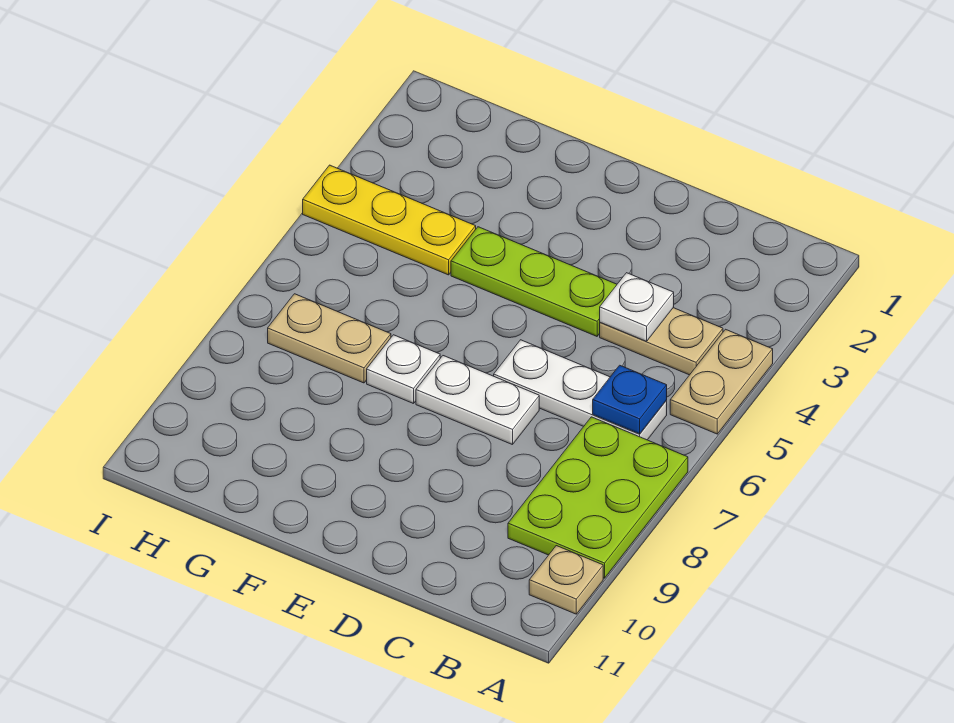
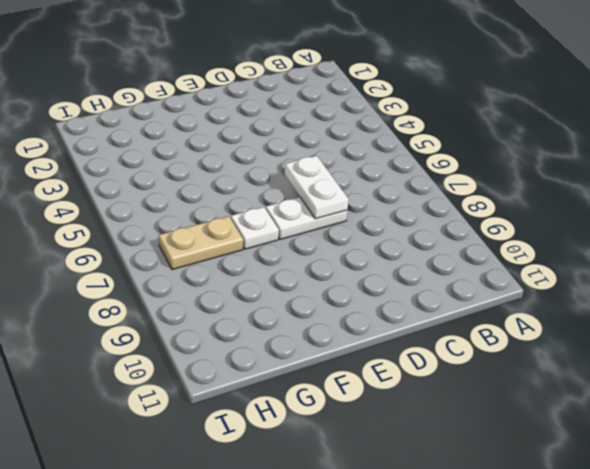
white plate D6:D7 level 2 -> none
none -> tan plate A4:A5 level 1
none -> lime plate A7:B9 level 1
none -> tan plate A10 level 1

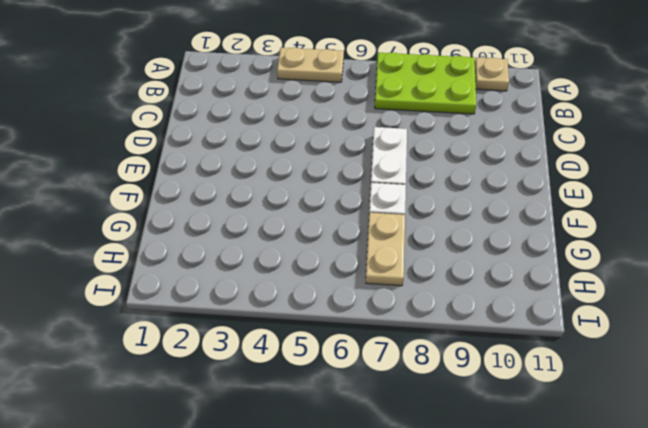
none -> tan plate B4:C4 level 1
none -> white plate B6:D6 level 1
none -> lime plate D4:F4 level 1

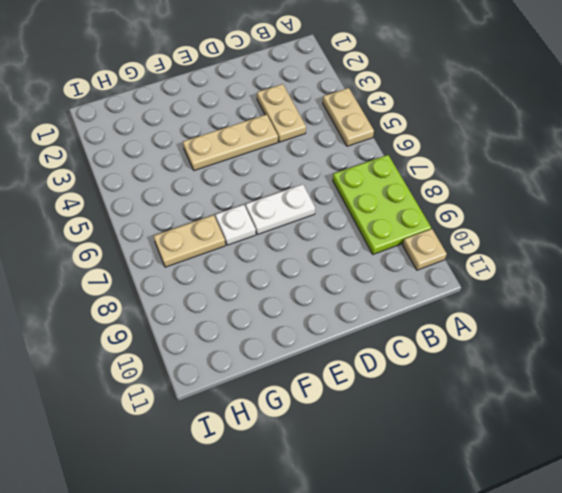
tan plate C3:C4 level 1 -> tan plate B4:C4 level 1
tan plate D4:F4 level 1 -> lime plate D4:F4 level 1
none -> white plate B6:D6 level 1
none -> yellow plate G4:I4 level 1
none -> blue plate B6 level 2

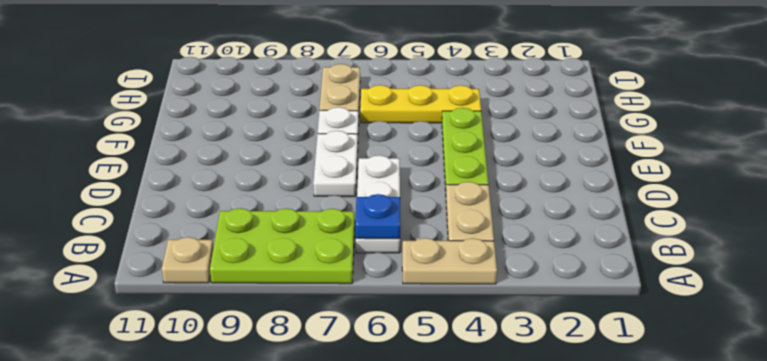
yellow plate G4:G6 level 1 -> yellow plate G4:I4 level 1
none -> white plate C4 level 2

